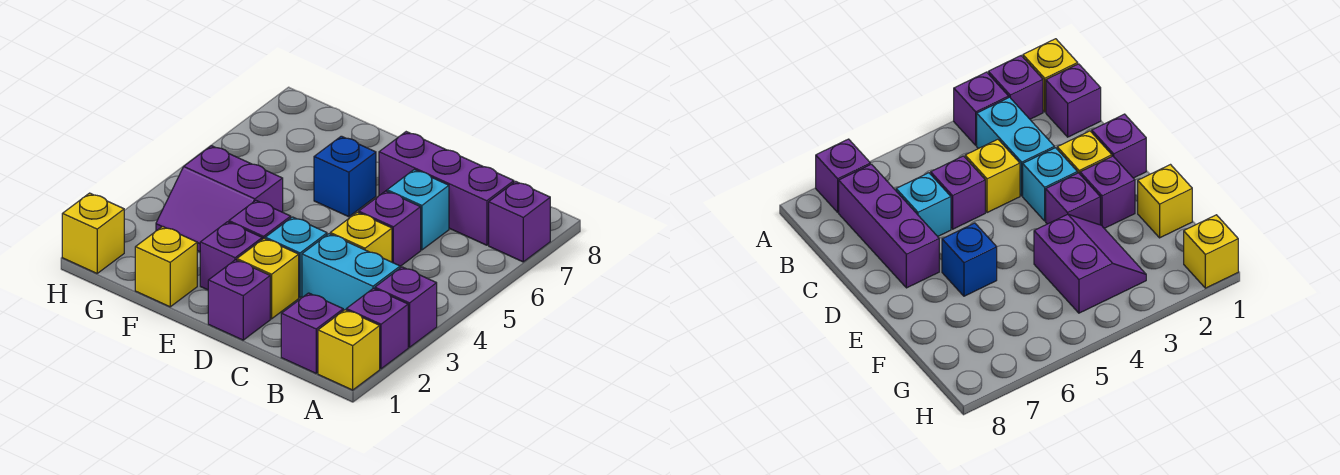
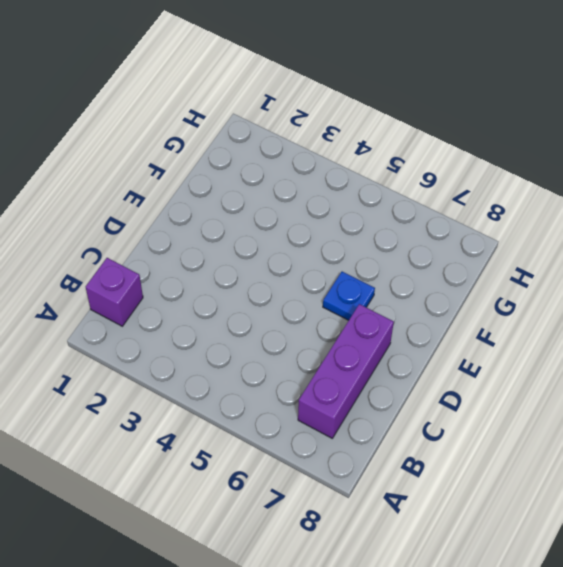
blue plate E6 level 1 -> blue brick E6 level 1
none -> yellow brick A1 level 1
none -> purple brick A2 level 1
none -> purple brick A3 level 1

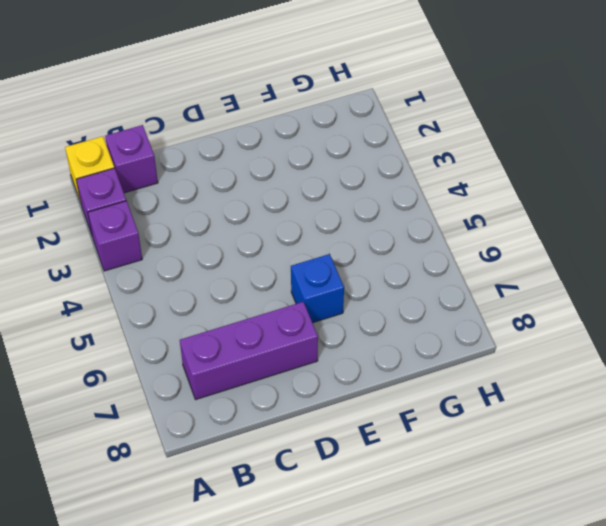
none -> purple brick A7 level 1
none -> cyan brick B3:C3 level 1
none -> yellow brick C4 level 1

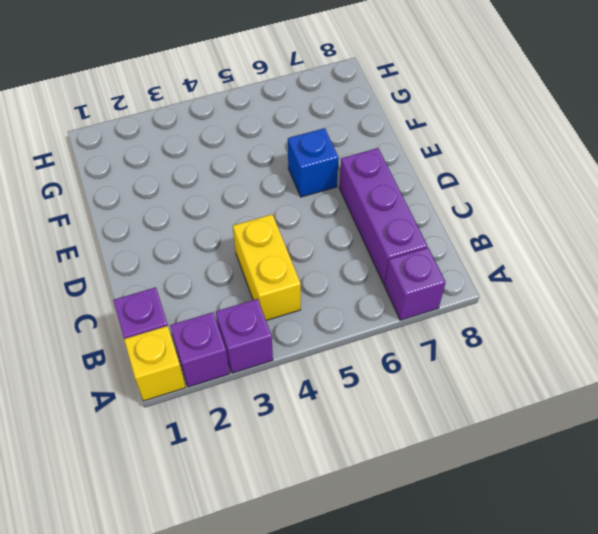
yellow brick B4:C4 level 1 -> yellow brick C4 level 1
none -> cyan brick B3:C3 level 1
none -> purple brick C5 level 1
none -> cyan brick C6 level 1

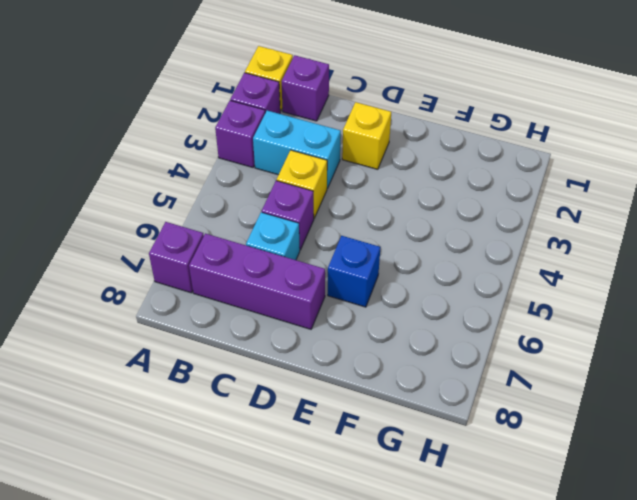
none -> purple brick D1 level 1
none -> cyan brick D3 level 1
none -> purple brick E2 level 1

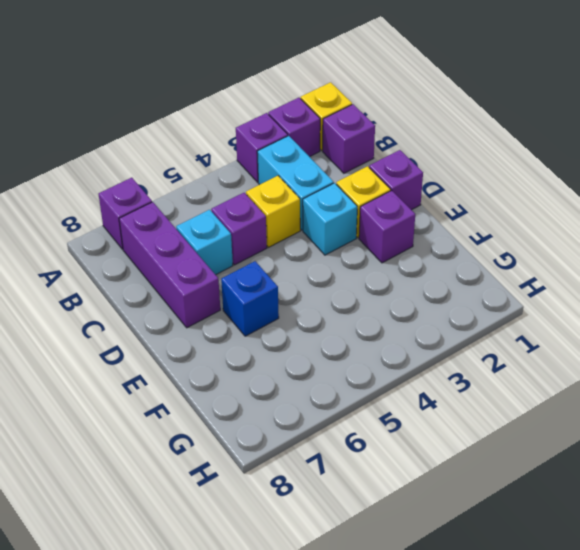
none -> purple brick E3 level 1
none -> yellow brick F1 level 1
none -> purple slope F3:G4 level 1 top 4

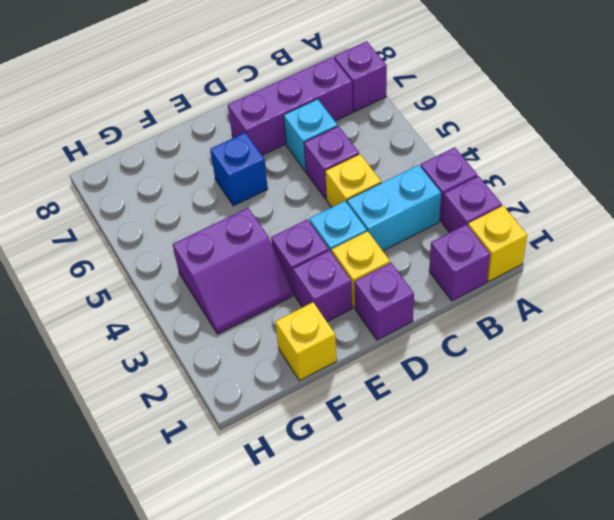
none -> yellow brick H1 level 1

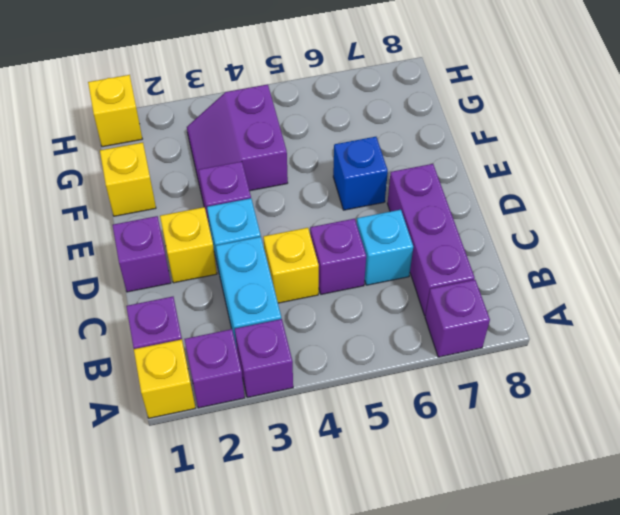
none -> purple brick E2 level 1

